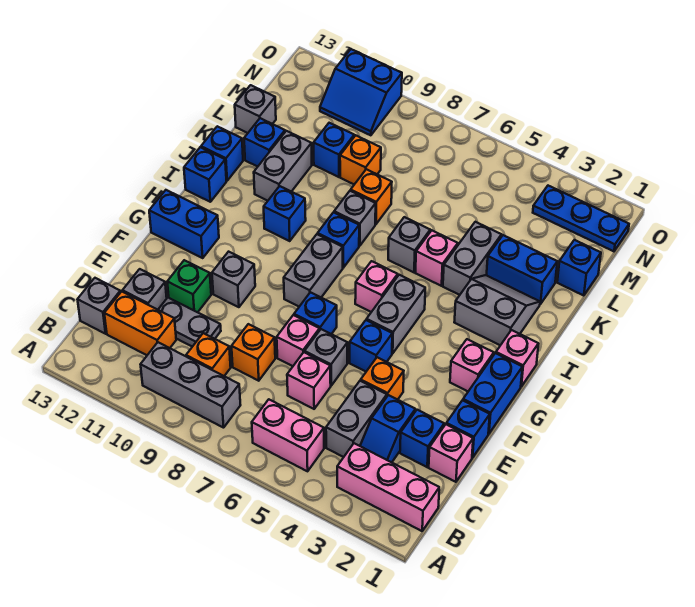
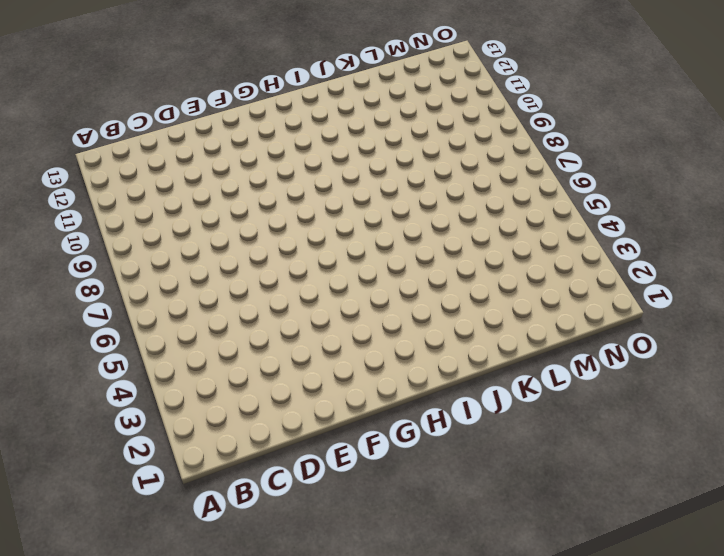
none -> pink brick B1:B3 level 1
none -> pink brick B5:B6 level 1
none -> grey brick B8:B10 level 1
none -> blue slope C3:D3 level 1 top D

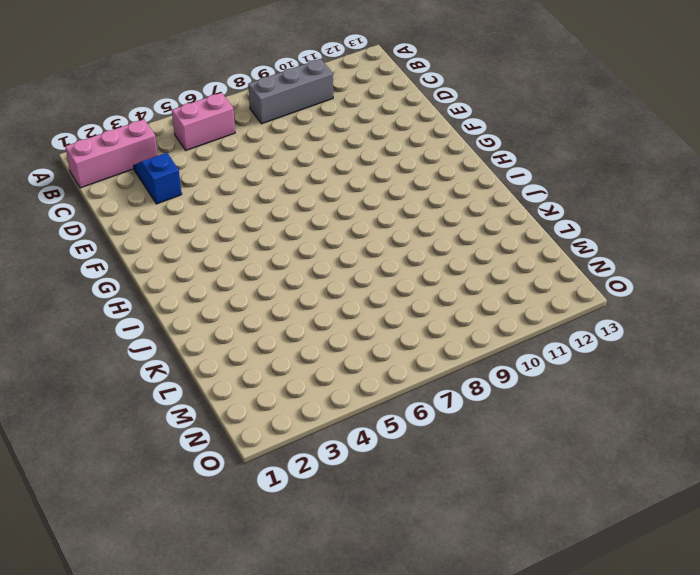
none -> grey brick C4:D4 level 1
none -> orange brick C9 level 1
none -> orange brick C11:C12 level 1
none -> grey brick C13 level 1

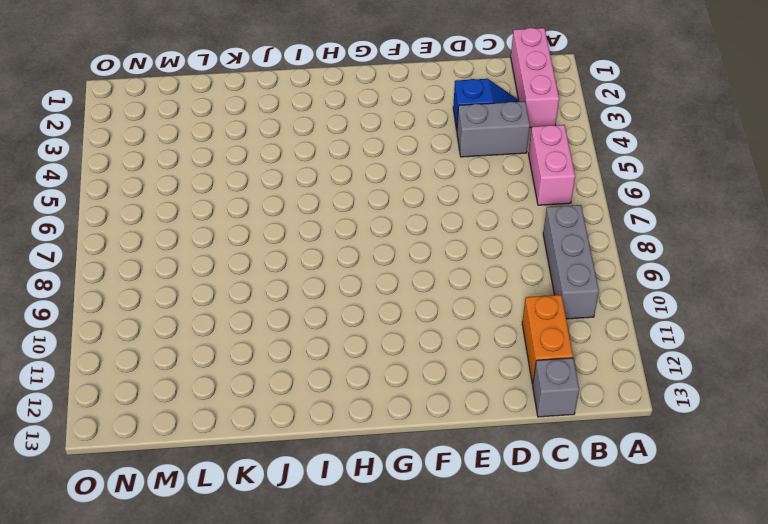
none -> orange brick C9 level 1
none -> pink brick D1 level 1
none -> blue brick D2 level 1
none -> pink brick D6 level 1

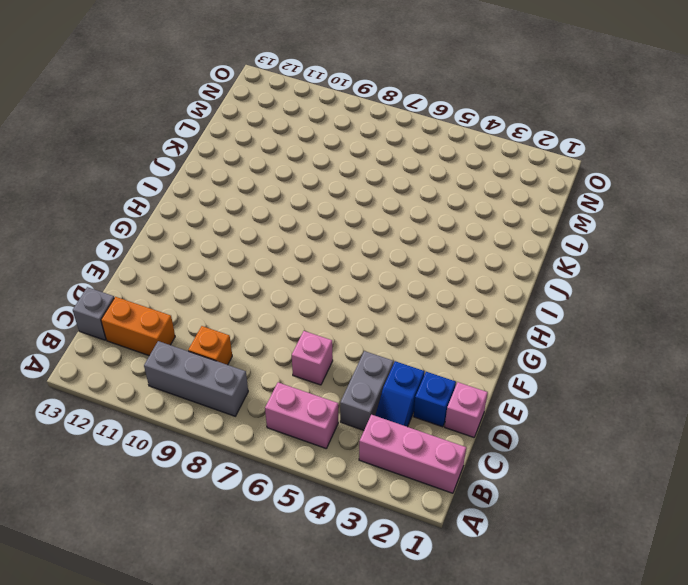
none -> orange brick D8 level 1
none -> grey plate D10:D11 level 1
none -> grey brick D12 level 1
none -> blue brick E1 level 1

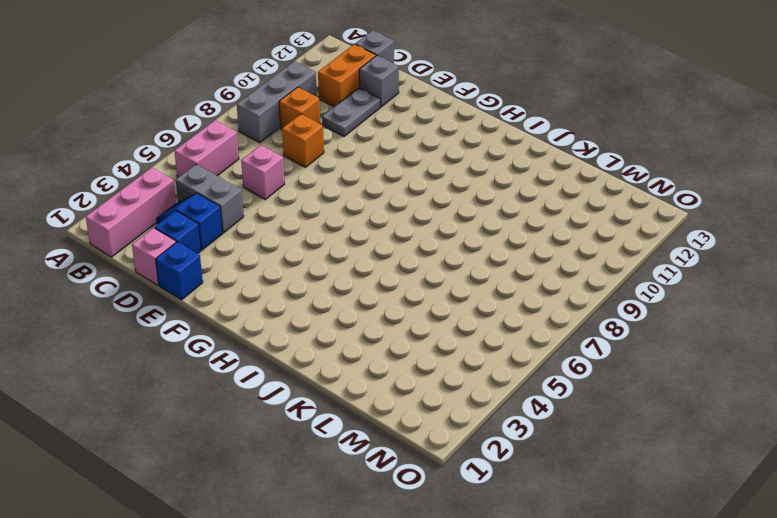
none -> orange brick E4 level 1
none -> grey brick E6 level 1
none -> pink brick E7 level 1
none -> green brick E11 level 1

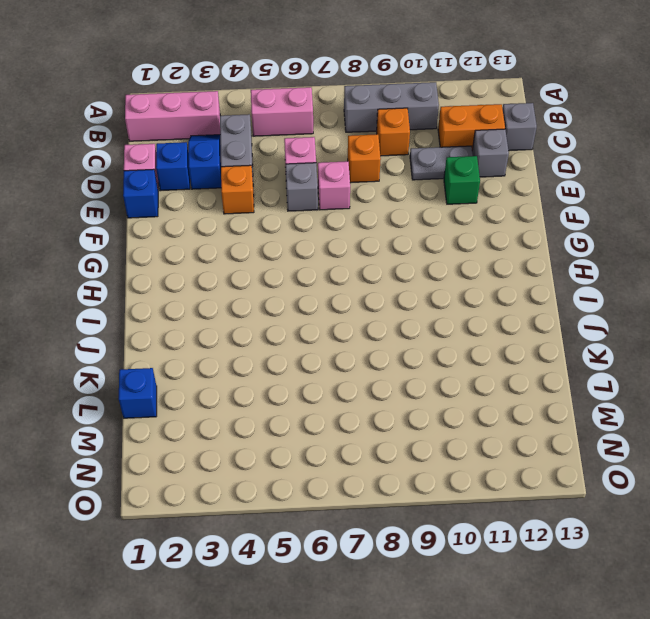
none -> blue brick F1:G1 level 1
none -> blue brick F5 level 1
none -> blue brick F7 level 1
none -> grey brick F10 level 1

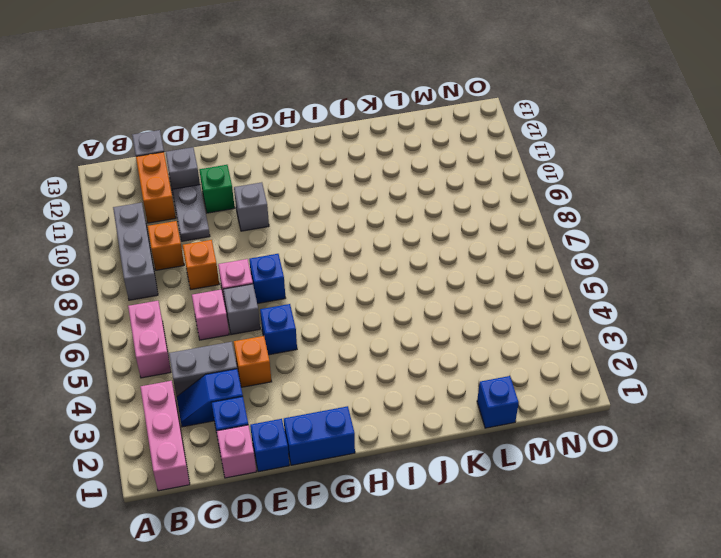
none -> pink brick G2 level 1
none -> grey brick G5:H5 level 1
none -> grey brick G8:H8 level 1
none -> blue brick G12:G13 level 1

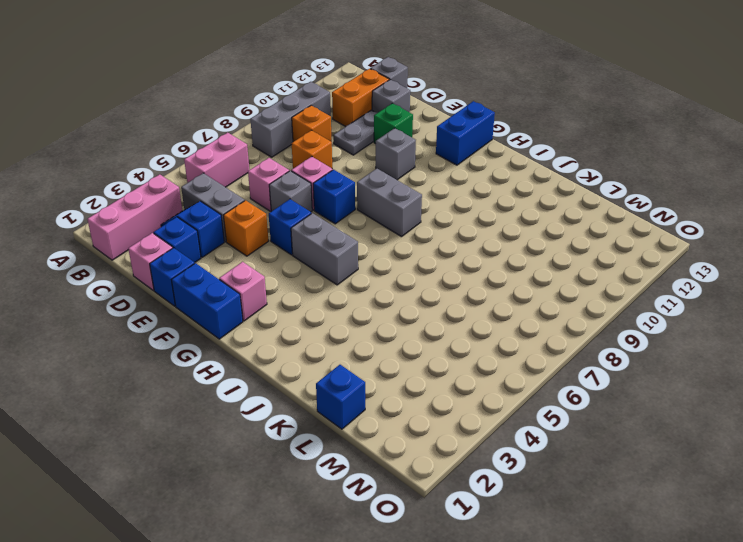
none -> pink brick H1 level 1
none -> pink brick H6 level 1
none -> grey slope I2:J3 level 1 top I
none -> blue brick I8 level 1

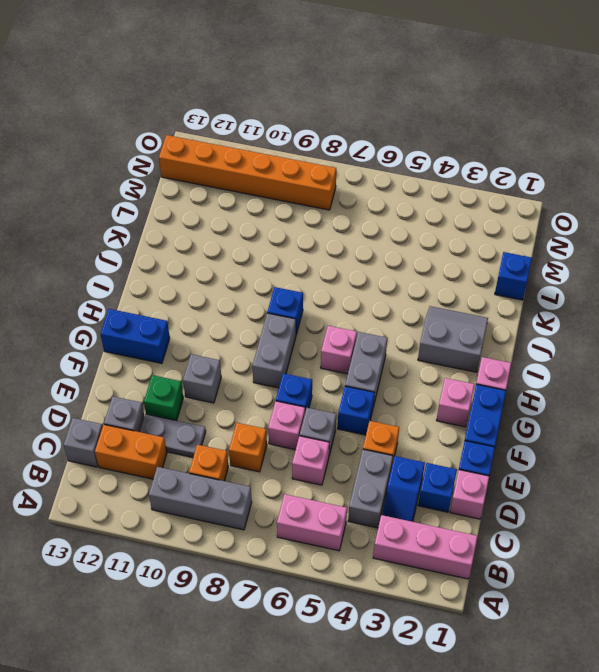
orange brick N8:N13 level 1 -> blue slope N10:O11 level 1 top O
none -> blue brick I10 level 1
none -> blue brick I13 level 1
none -> grey brick J4:K4 level 1
none -> pink brick J5 level 1

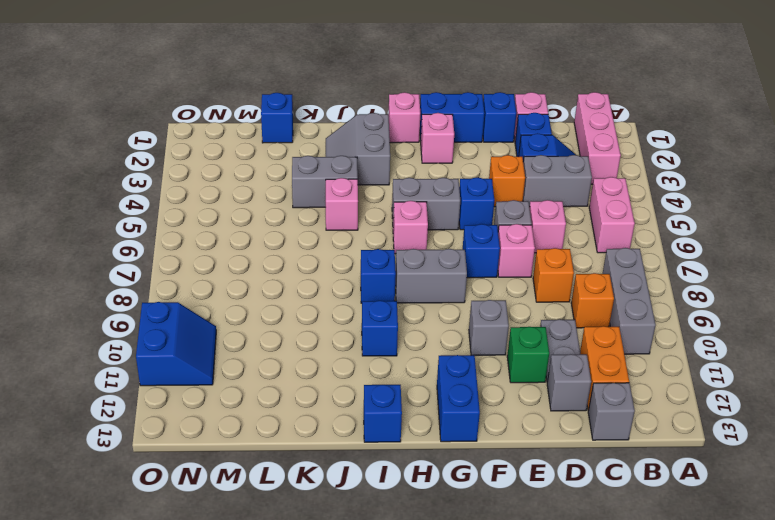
none -> grey brick J6 level 1
none -> grey brick J8 level 1
none -> grey brick J11:K11 level 1
none -> blue brick J13 level 1

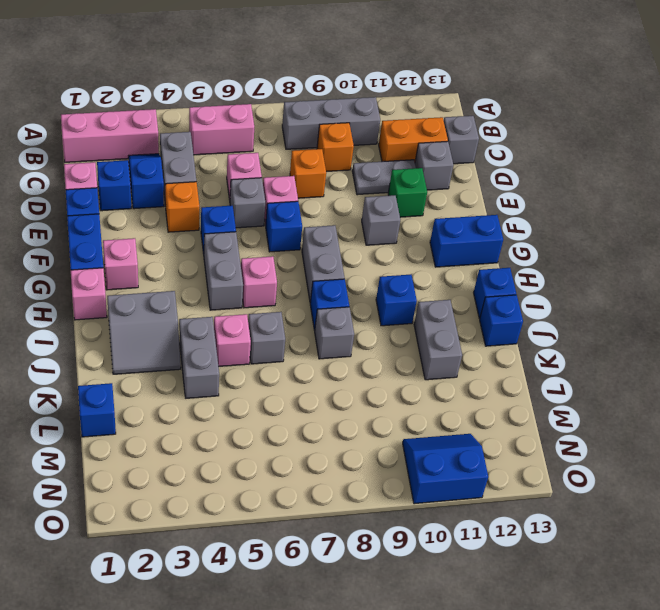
none -> blue brick K2:K3 level 1
none -> orange brick K8 level 1
none -> blue brick K12 level 1
none -> orange brick L9 level 1

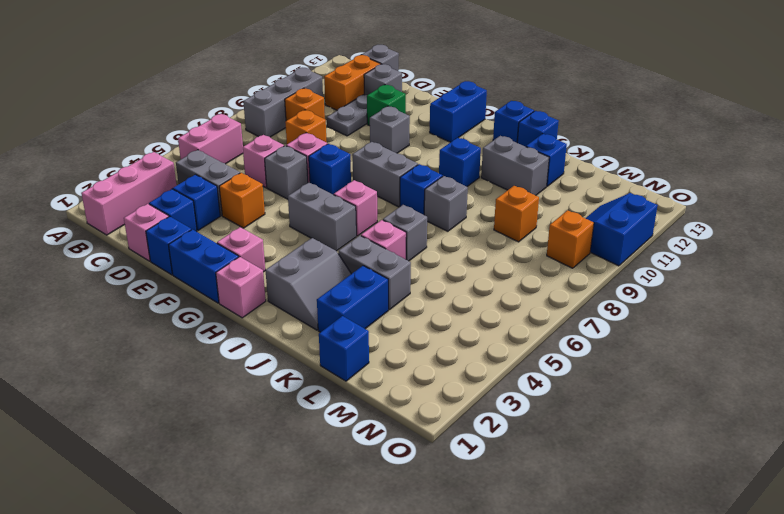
orange brick N9 level 1 -> orange brick K8 level 1
none -> blue brick F5 level 1
none -> blue brick L10 level 1
none -> grey brick L13 level 1
none -> blue plate N1:N3 level 1

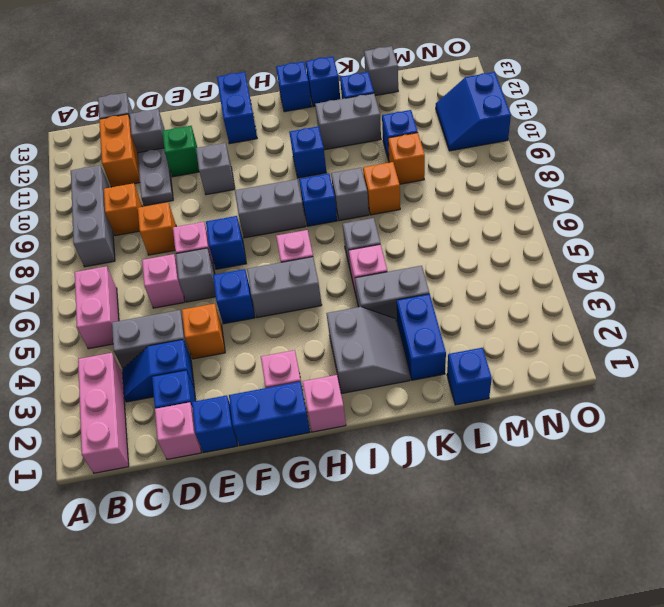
none -> blue plate N1:N3 level 1

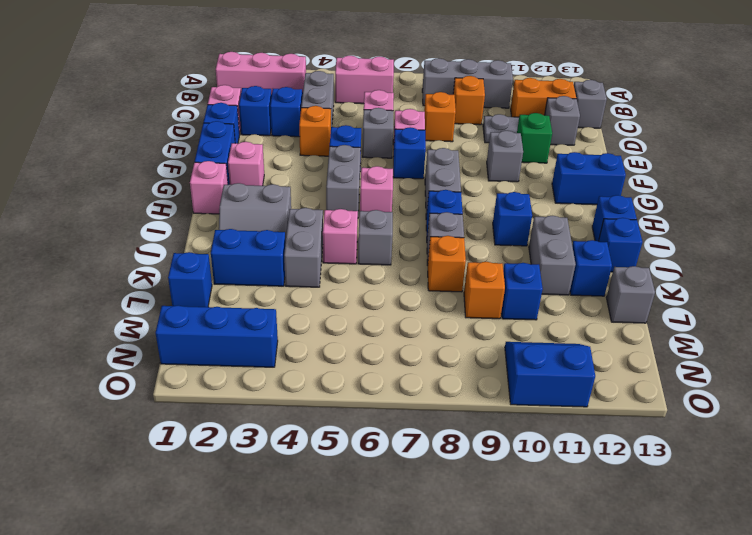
blue brick N1:N3 level 1 -> blue plate N1:N3 level 1

